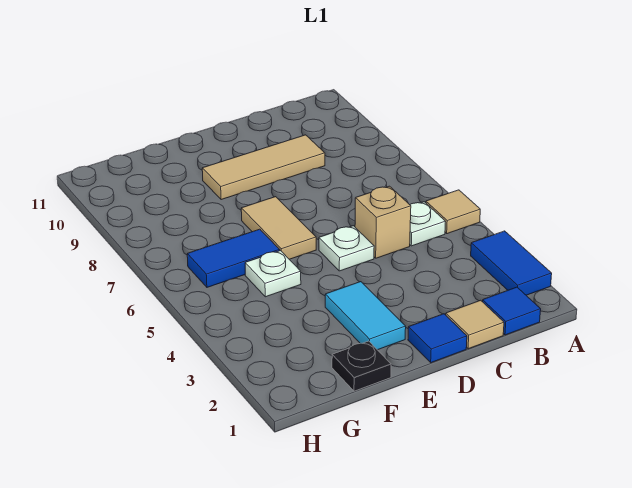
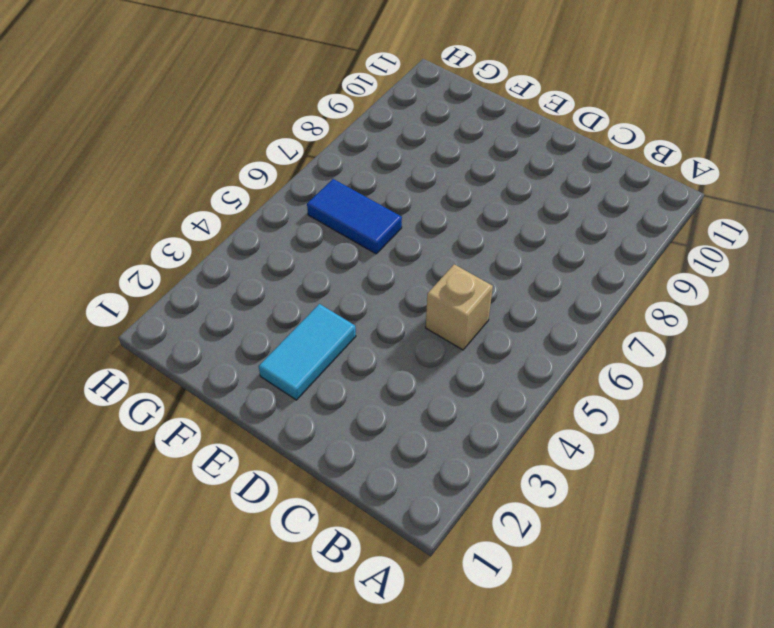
none -> blue tile A2:A3 level 1
none -> tan tile A5 level 1
none -> blue tile B1 level 1

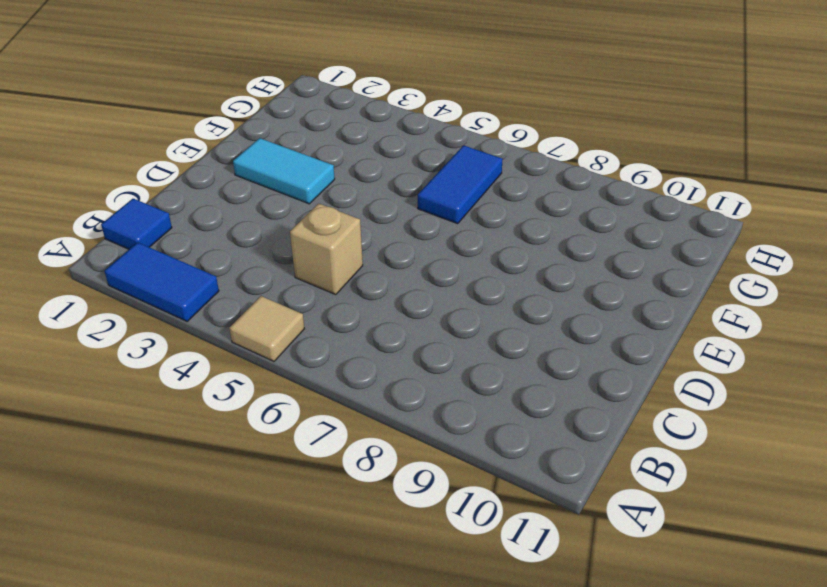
none -> white plate B5 level 1
none -> tan tile C1 level 1
none -> tan tile C9:E9 level 1

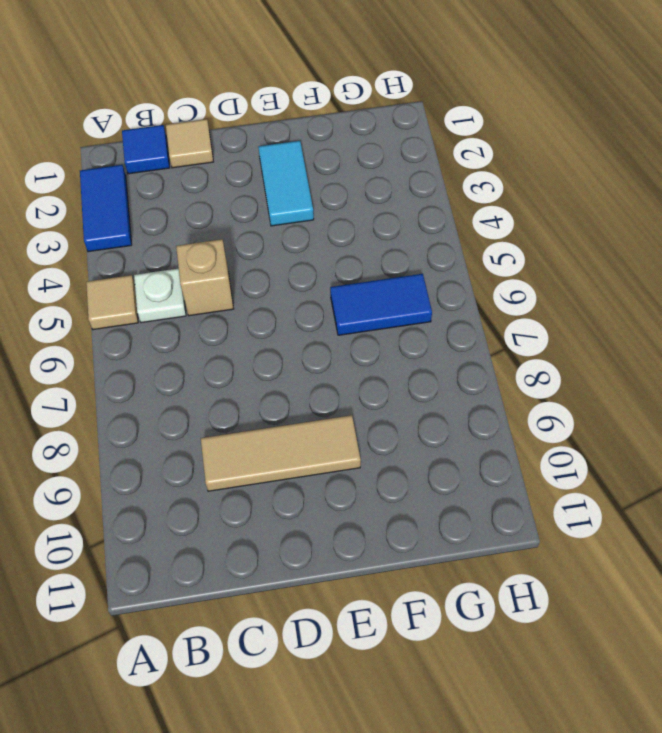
none -> blue tile D1 level 1
none -> white plate D5 level 1
none -> tan tile E6:E7 level 1

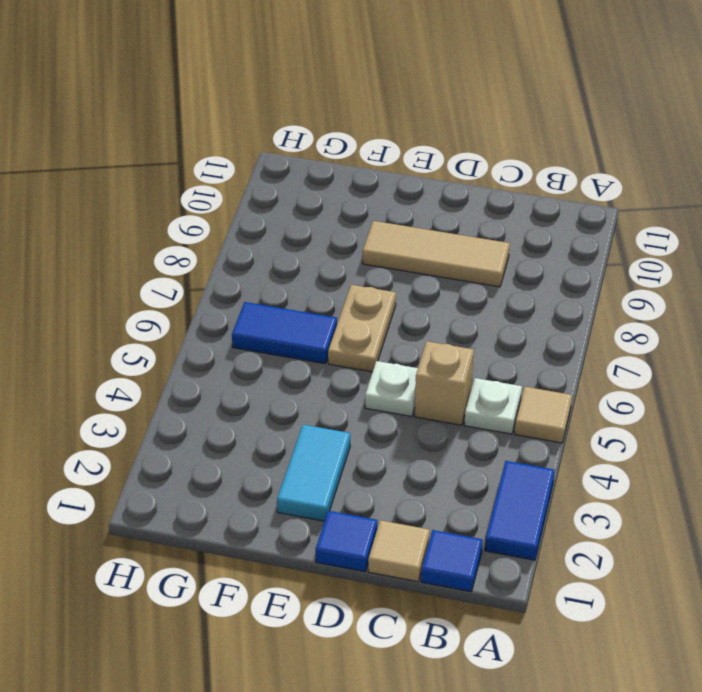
tan plate E6:E7 level 1 -> tan tile E6:E7 level 1
none -> black plate F1 level 1
none -> white plate F5 level 1

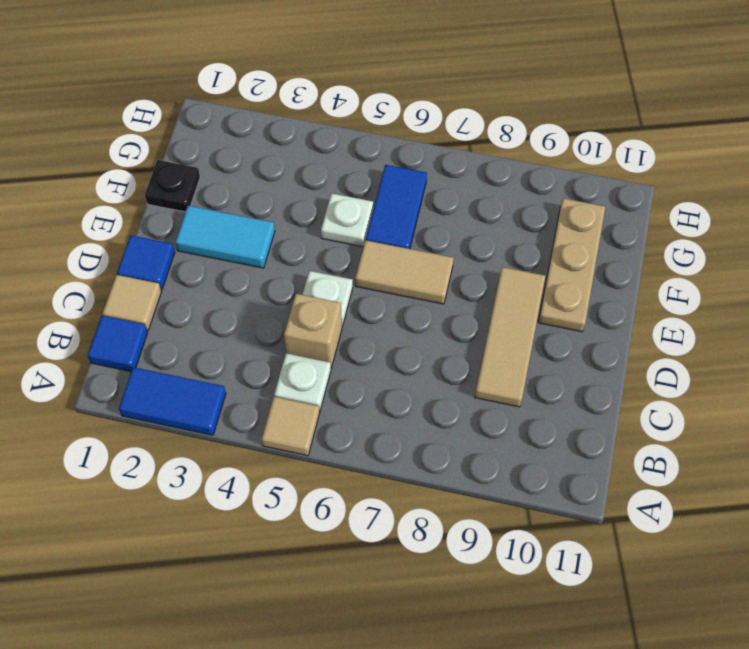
tan plate E10:G10 level 1 -> none

